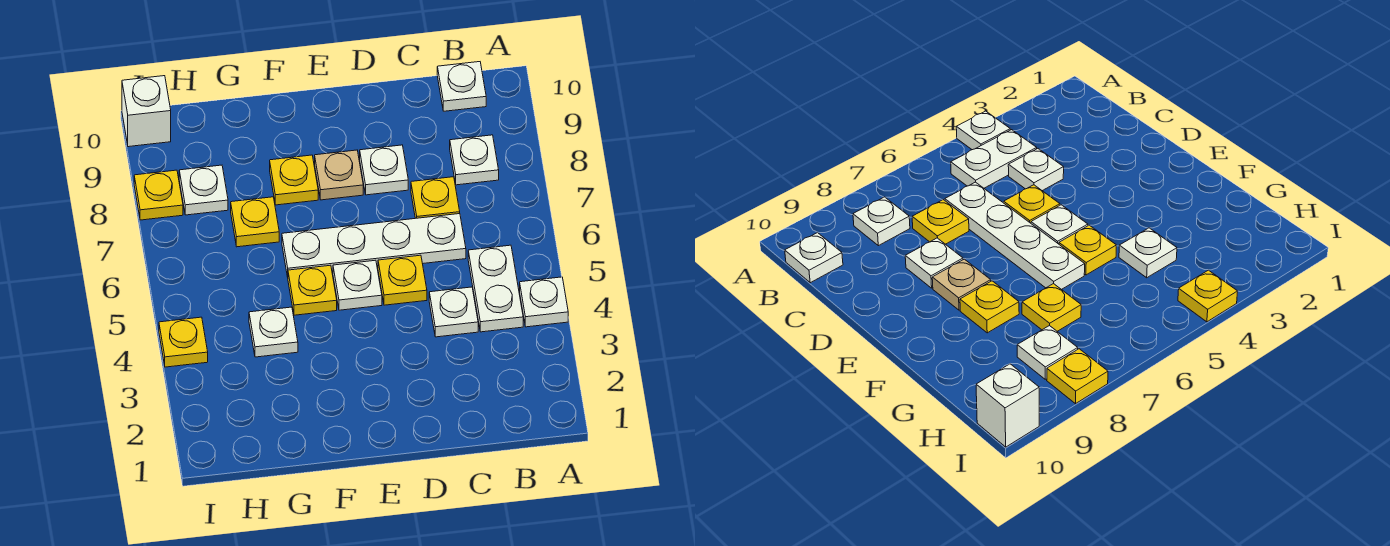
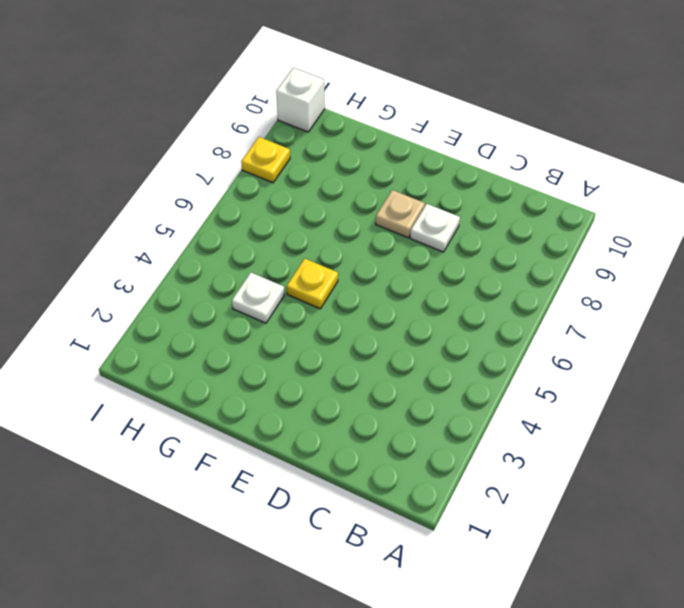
none -> white plate A4 level 1
none -> white plate B4:B5 level 1
none -> white plate B8 level 1

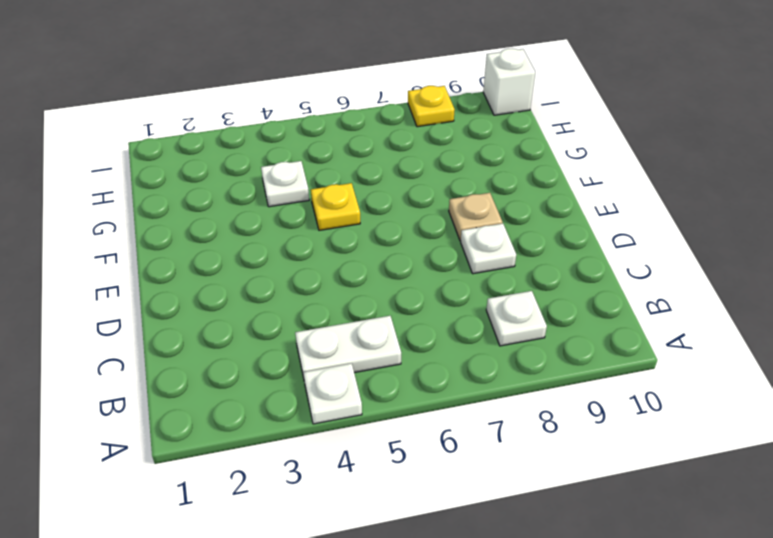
none -> white plate B10 level 1
none -> white plate C4 level 1
none -> white plate C6:F6 level 1

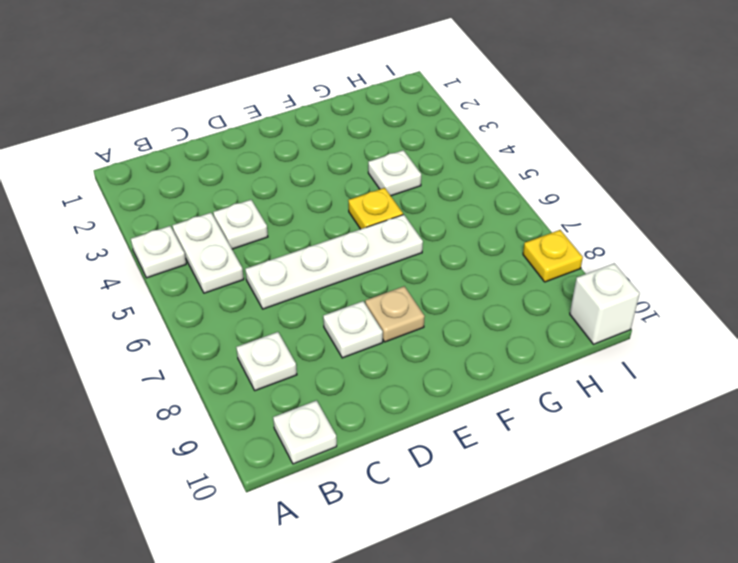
none -> yellow plate C7 level 1
none -> yellow plate D5 level 1
none -> white plate E5 level 1

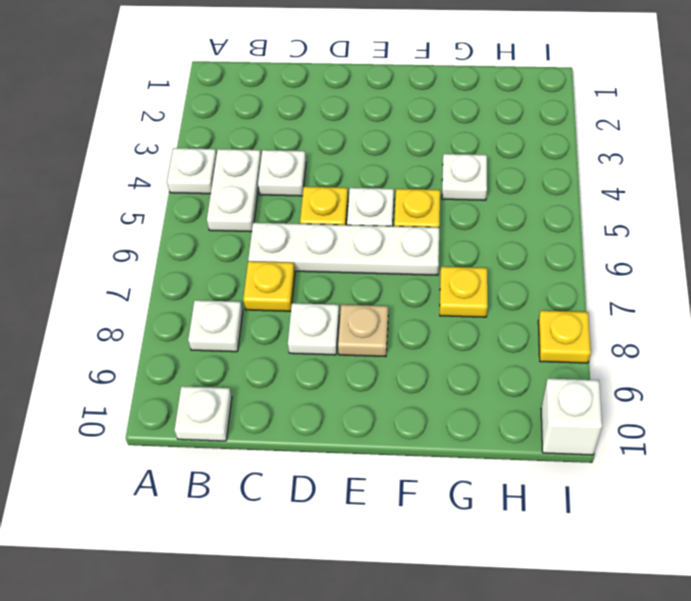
none -> yellow plate F8 level 1
none -> white plate H8 level 1
none -> yellow plate I4 level 1

